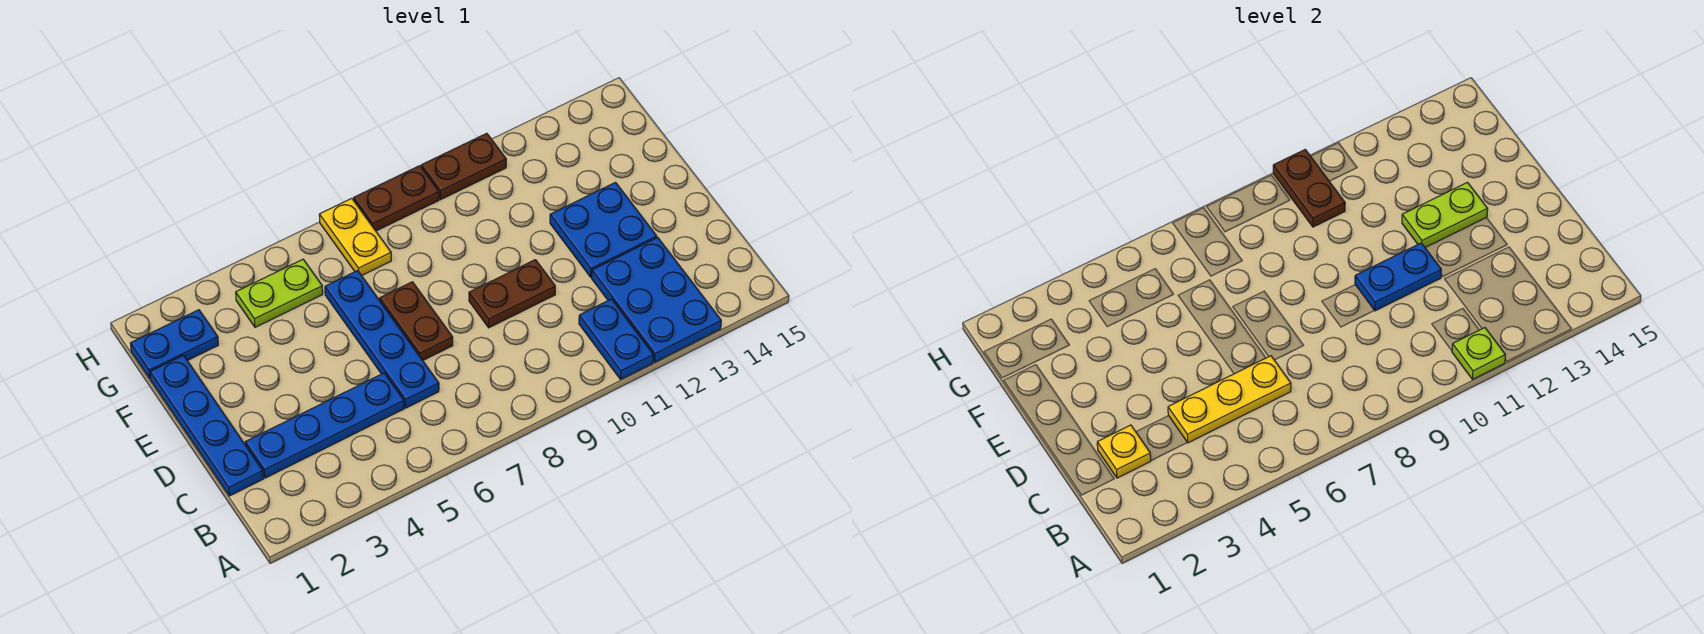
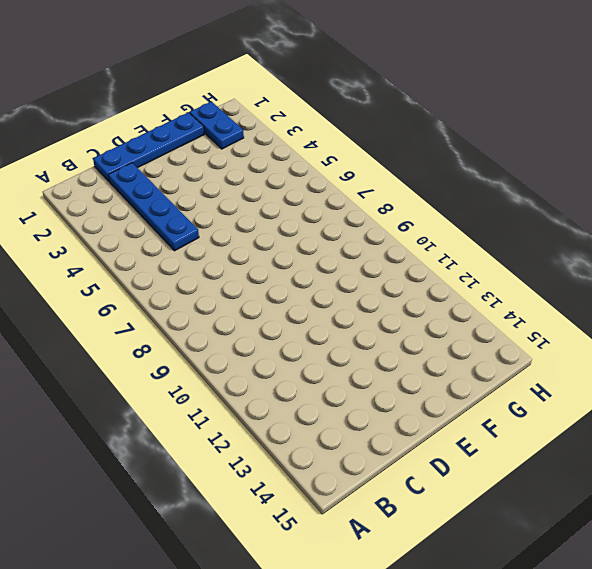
none -> blue plate A11:B11 level 1
none -> blue plate A12:C13 level 1
none -> blue plate C6:F6 level 1

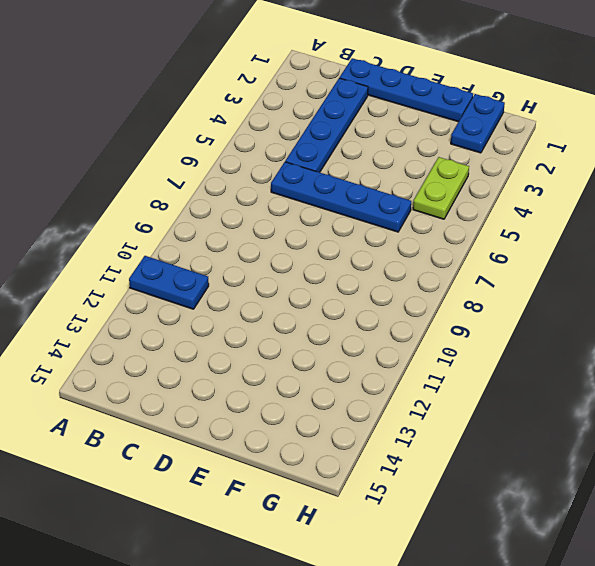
none -> blue plate A12:C13 level 1
none -> brown plate D7:E7 level 1
none -> brown plate D9:D10 level 1

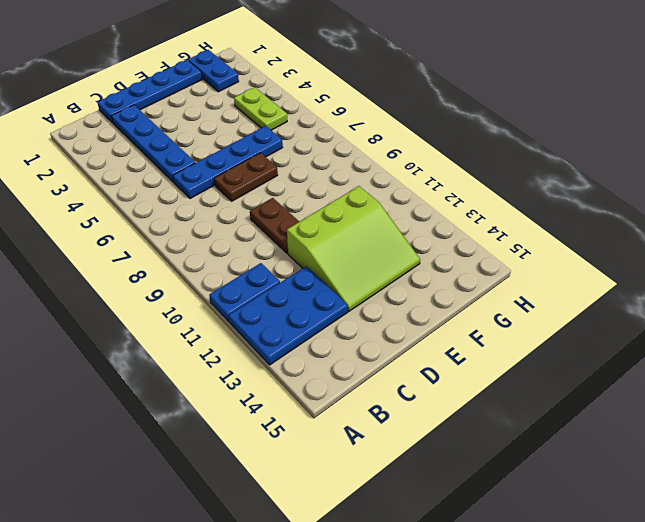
lime slope D11:F13 level 1 top 11 -> blue plate D12:E13 level 1
none -> yellow plate G7:H7 level 1
none -> brown plate H8:H9 level 1
none -> brown plate H10:H11 level 1

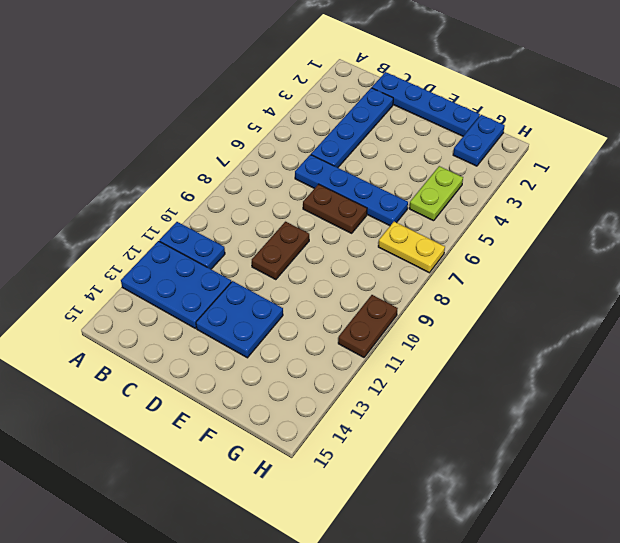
none -> brown plate H8:H9 level 1
none -> lime plate A11 level 2
none -> yellow plate C2 level 2

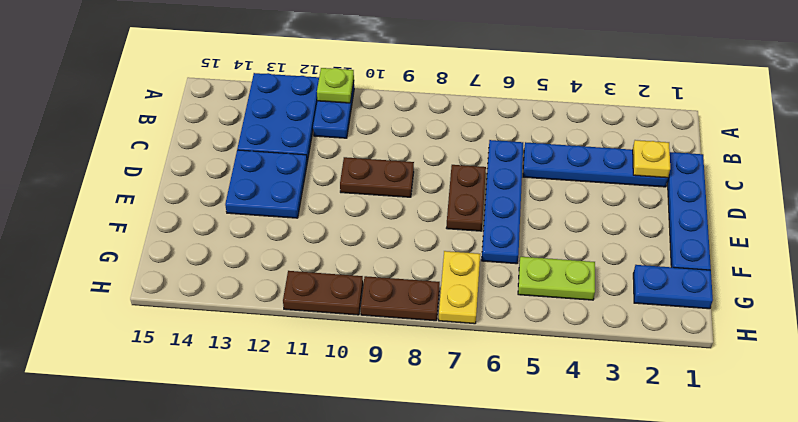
none -> yellow plate C4:C6 level 2
none -> blue plate D10:D11 level 2
none -> lime plate E12:E13 level 2

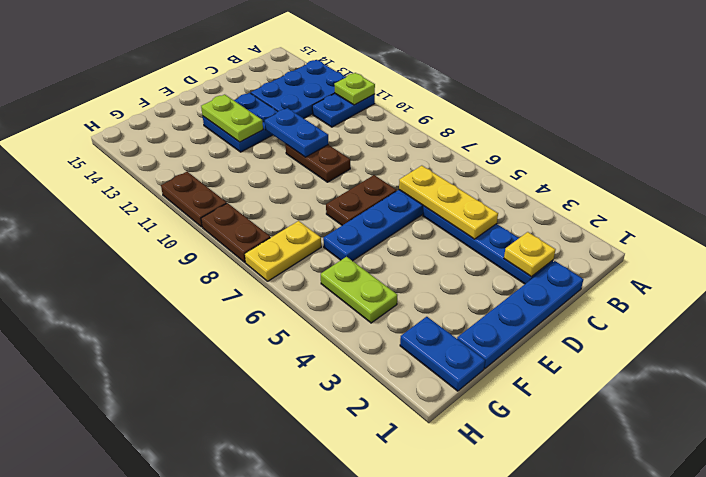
none -> brown plate G10:H10 level 2

